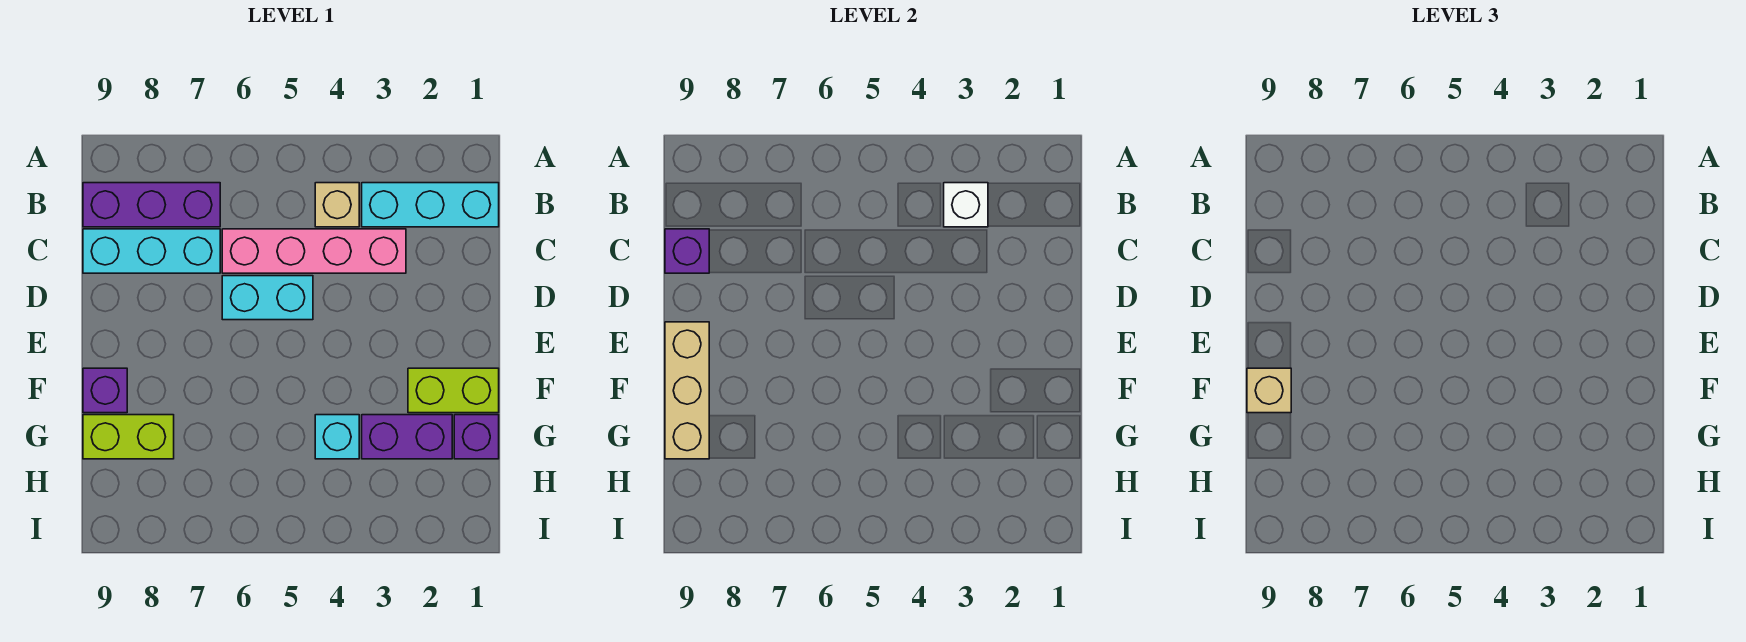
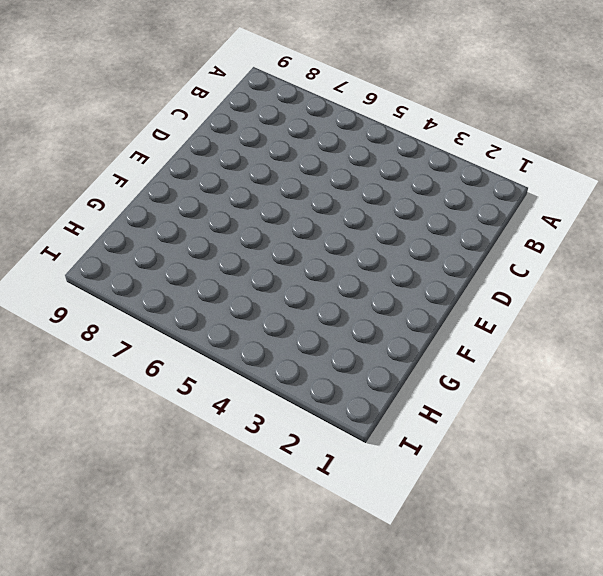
none -> cyan brick B1:B3 level 1
none -> tan brick B4 level 1
none -> purple brick B7:B9 level 1

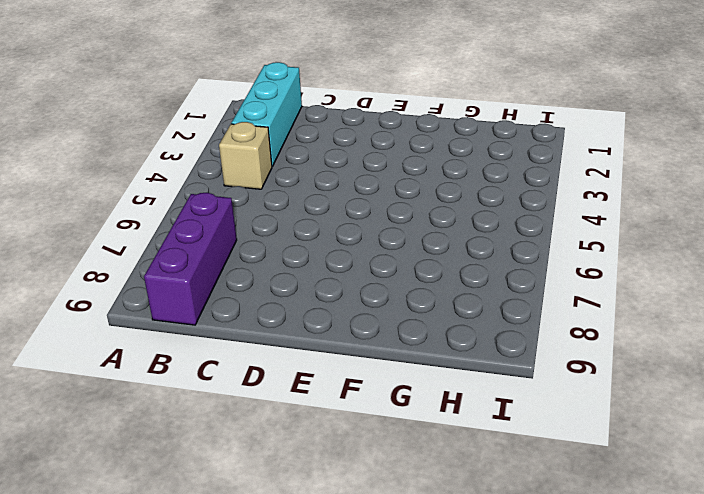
none -> pink brick C3:C6 level 1
none -> cyan brick C7:C9 level 1
none -> cyan brick D5:D6 level 1

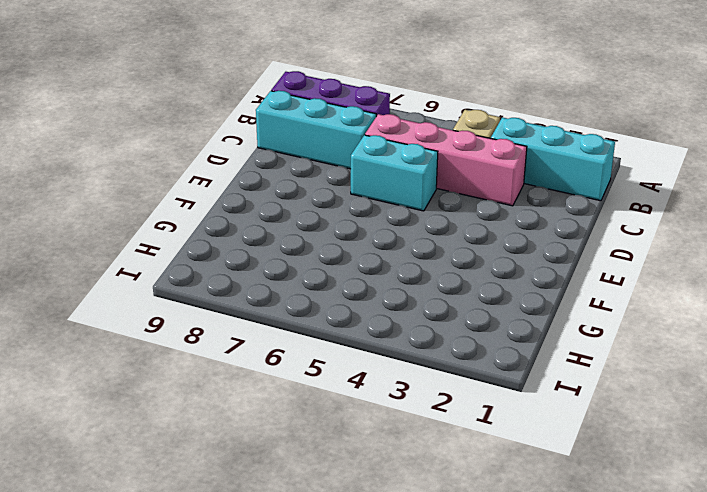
none -> lime brick F1:F2 level 1
none -> purple brick F9 level 1
none -> purple brick G1 level 1

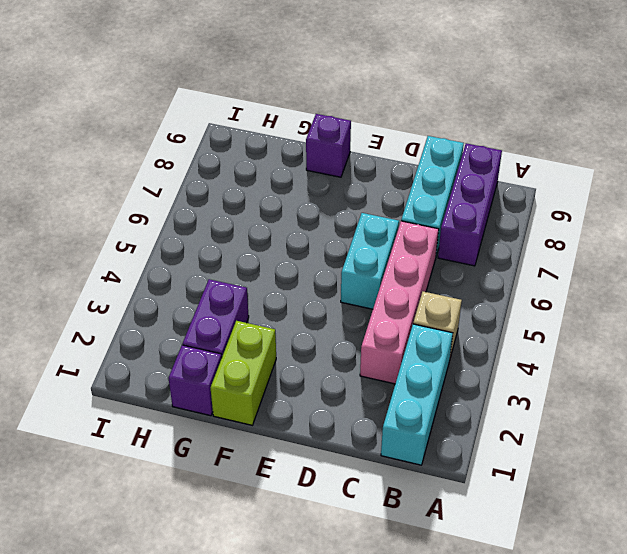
none -> cyan brick G4 level 1
none -> lime brick G8:G9 level 1
none -> white brick B3 level 2

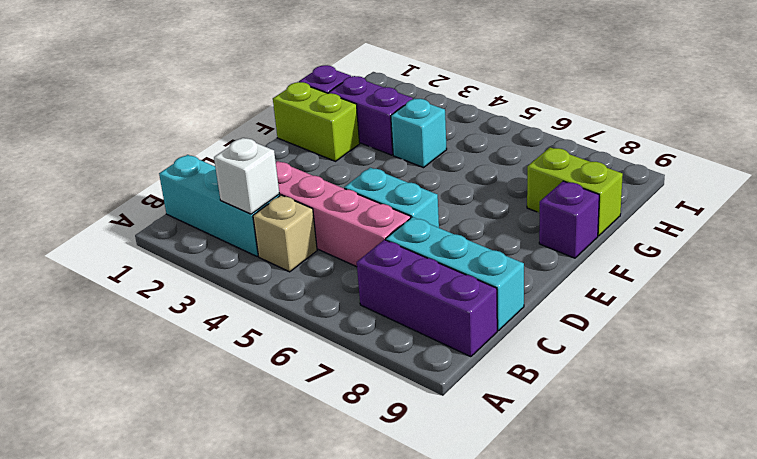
none -> purple brick C9 level 2
none -> tan brick E9:G9 level 2
none -> tan brick F9 level 3

